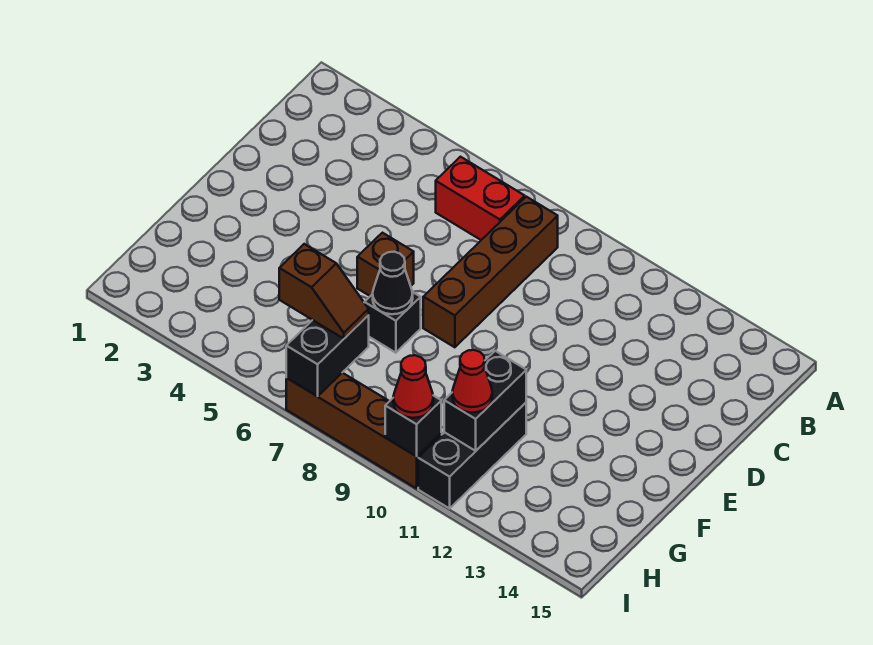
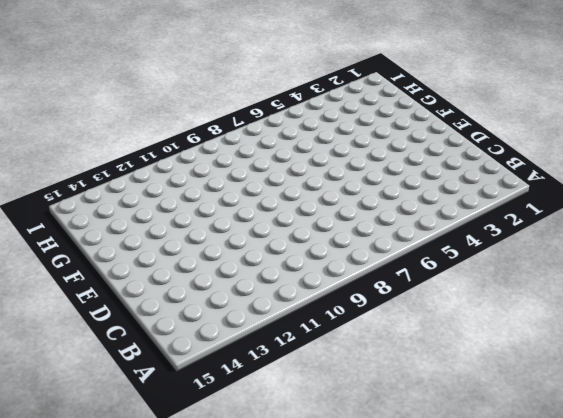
none -> red brick B6:B7 level 1
none -> brown brick B8:E8 level 1
none -> brown brick E6 level 1

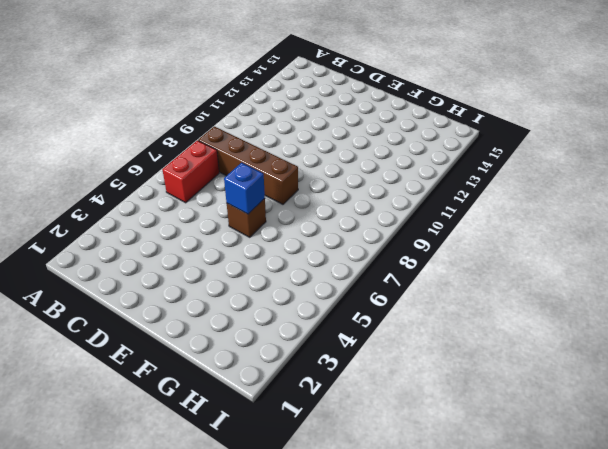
blue brick E6 level 2 -> none
none -> black brick F7 level 1
none -> black brick G11:I11 level 1
none -> brown brick I7:I10 level 1

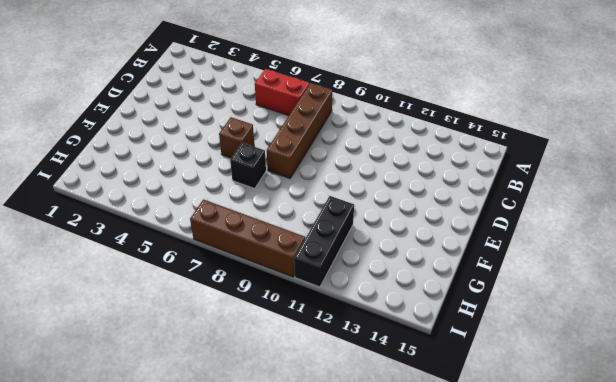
none -> black cone F7 level 2
none -> black brick G11:H11 level 2
none -> black brick H7:I7 level 2

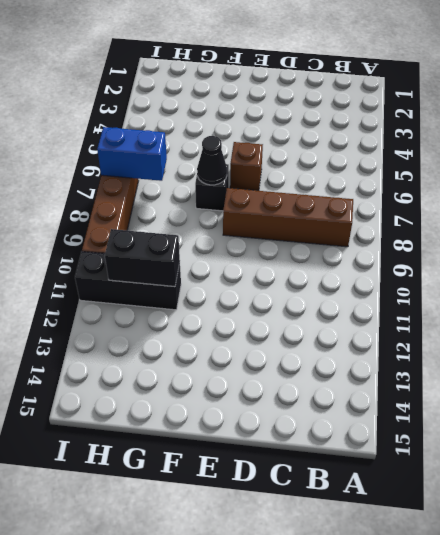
blue brick H7:I7 level 2 -> black brick H7:I7 level 2
none -> red brick B6:B7 level 1
none -> black brick I10 level 2
none -> brown slope H6:H7 level 3 top 6

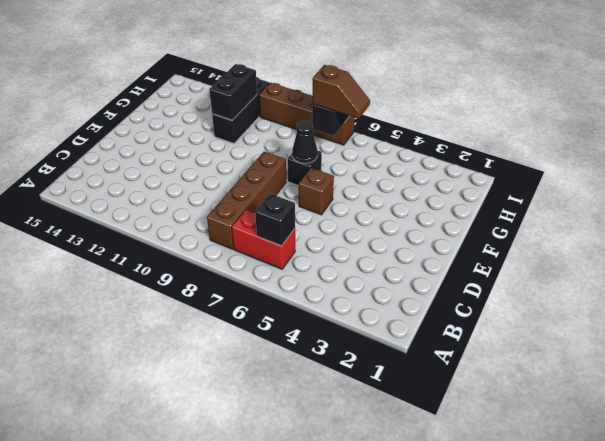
black brick B6 level 2 -> black brick I10 level 2
brown slope H6:H7 level 3 top 7 -> brown slope H6:H7 level 3 top 6
none -> red cone H11 level 3
none -> red cone I10 level 3

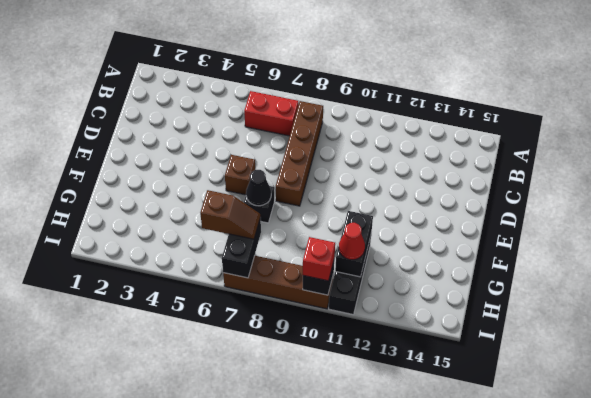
red brick I10 level 3 -> red cone I10 level 3

